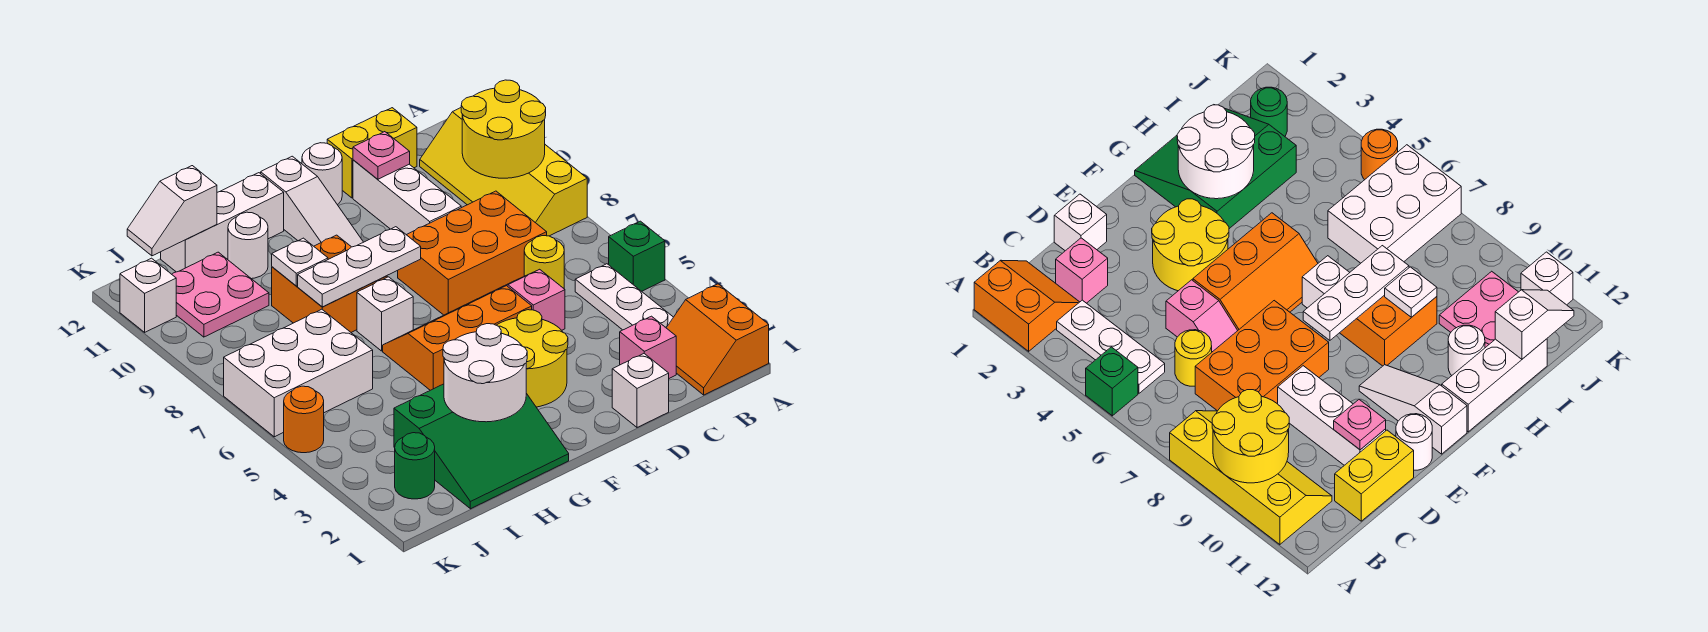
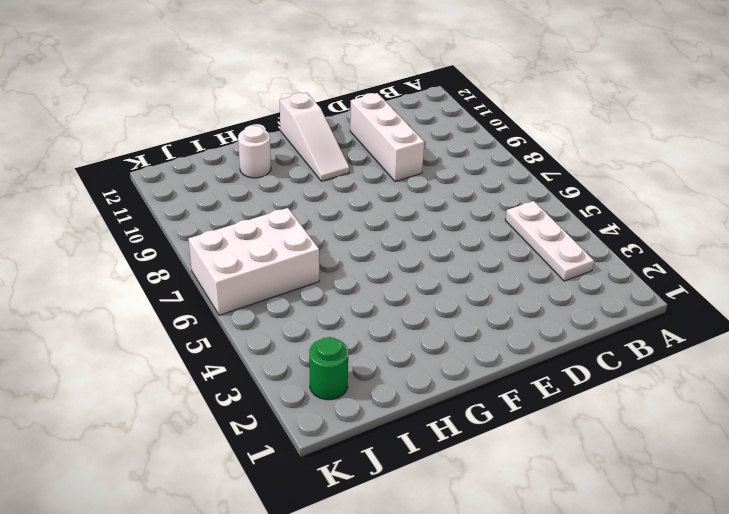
none -> orange slope A1:B2 level 1 top A
none -> green brick A5 level 1
none -> yellow slope A8:B11 level 1 top A
none -> pink brick C2 level 1

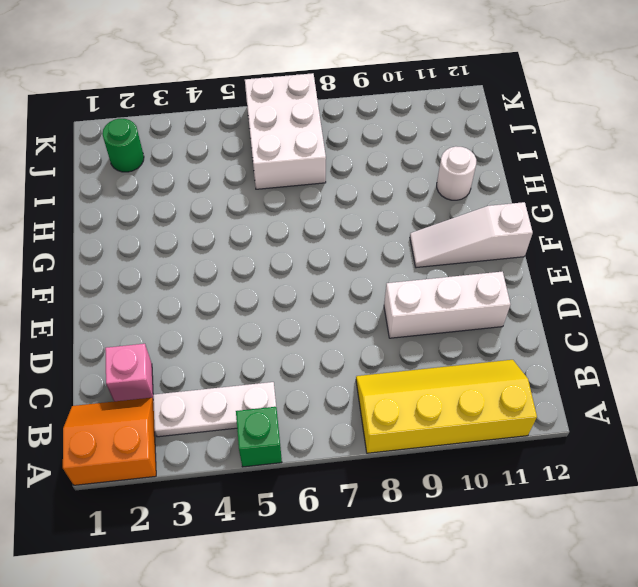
none -> yellow round brick C6 level 1
none -> orange brick C7:E8 level 1
none -> yellow brick C12:D12 level 1
none -> white brick D1 level 1

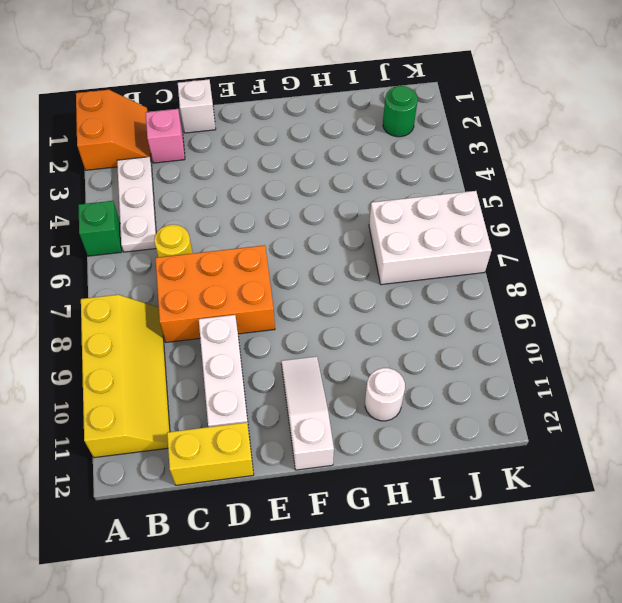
none -> pink slope D5:D6 level 1 top 5
none -> yellow round brick E3:F4 level 1
none -> orange slope E5:G6 level 1 top 5
none -> white round brick E12 level 1

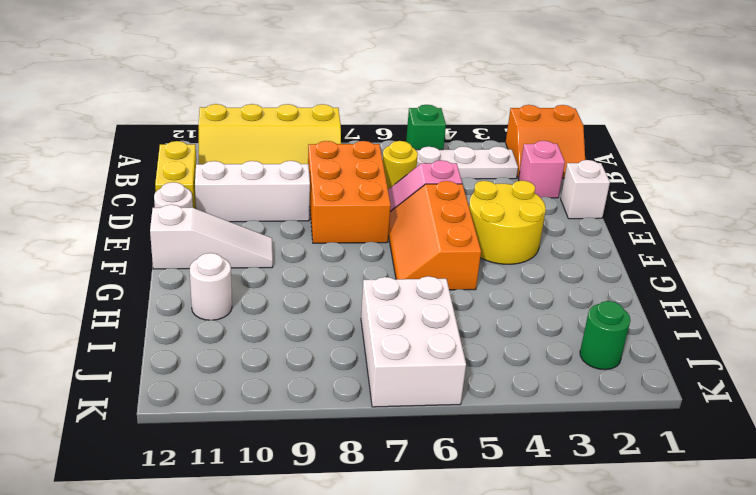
none -> green slope G1:I3 level 1 top 3
none -> white brick G7 level 1
none -> orange brick G8:H9 level 1
none -> white brick G12:I12 level 1

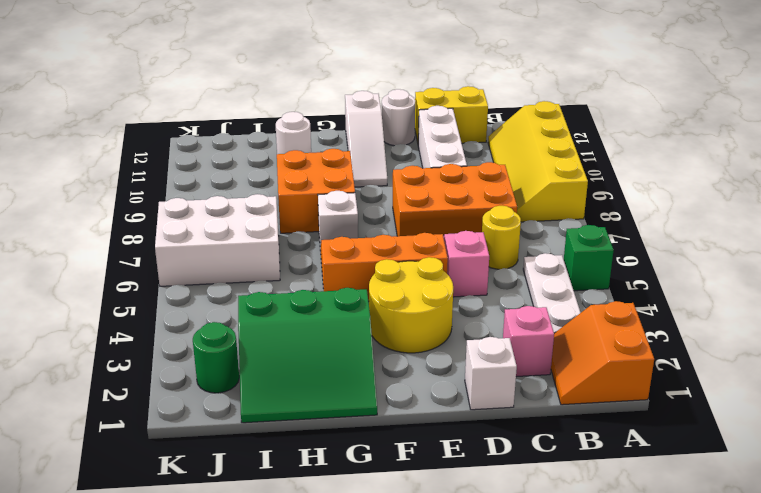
none -> white brick G12:I12 level 1
none -> pink plate I10:J11 level 1
none -> orange round brick K5 level 1
none -> white brick K11 level 1

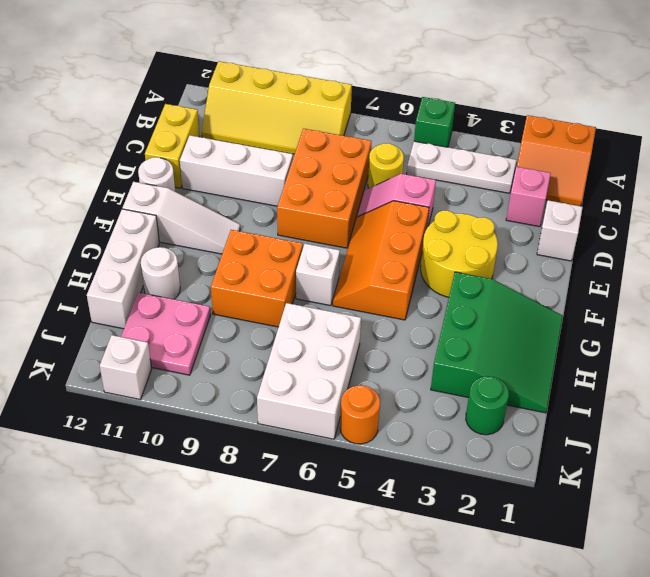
none -> yellow round brick A9:B10 level 2
none -> pink plate D11 level 2
none -> white plate F8:H8 level 2
none -> white round brick G2:H3 level 2

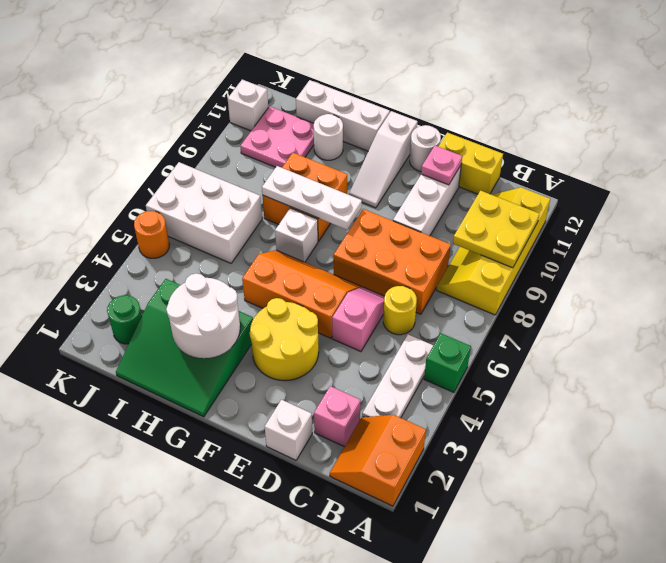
yellow plate A9:B10 level 2 -> yellow round brick A9:B10 level 2
none -> white plate H9 level 2
none -> white slope I12:J12 level 2 top I

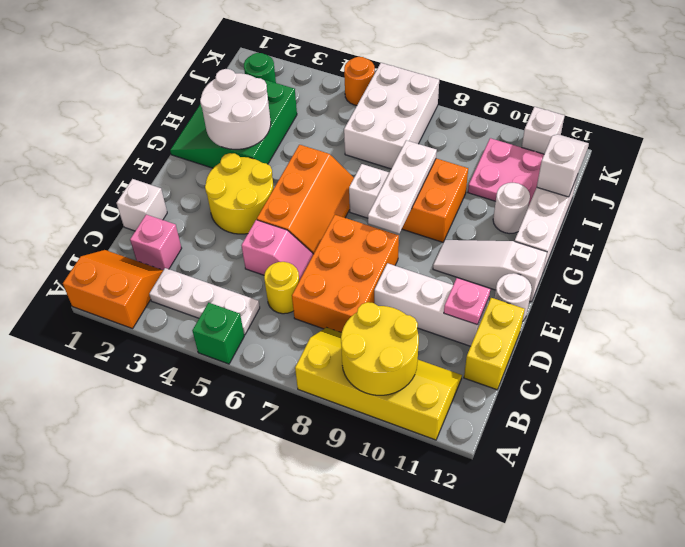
none -> white plate H9 level 2

